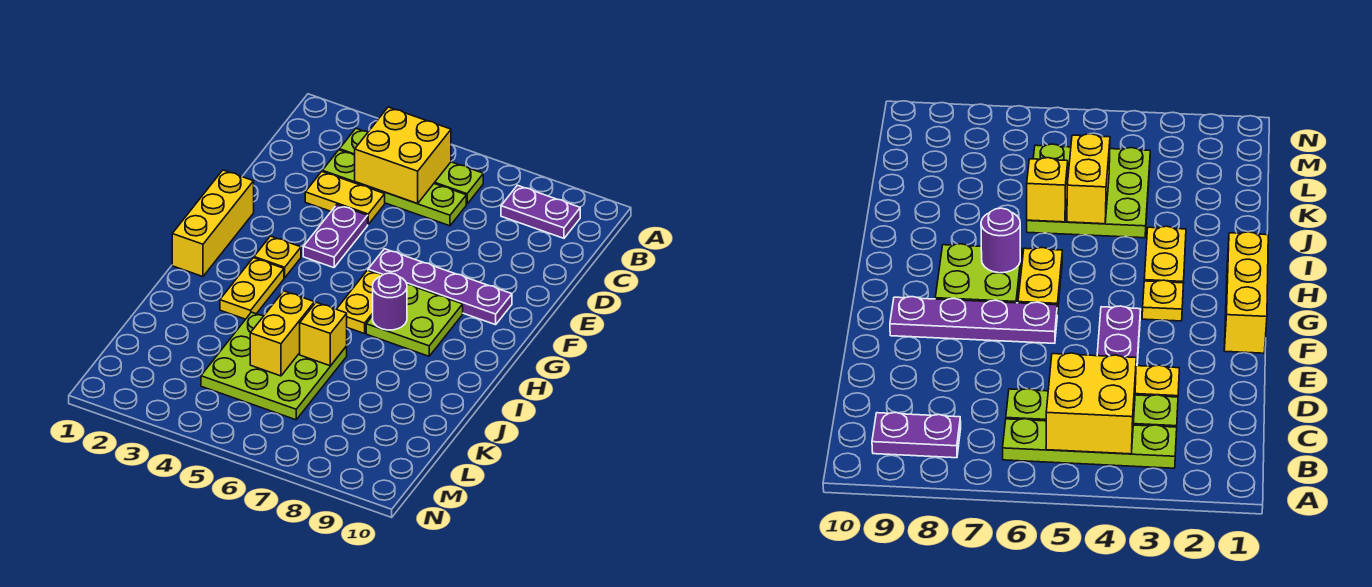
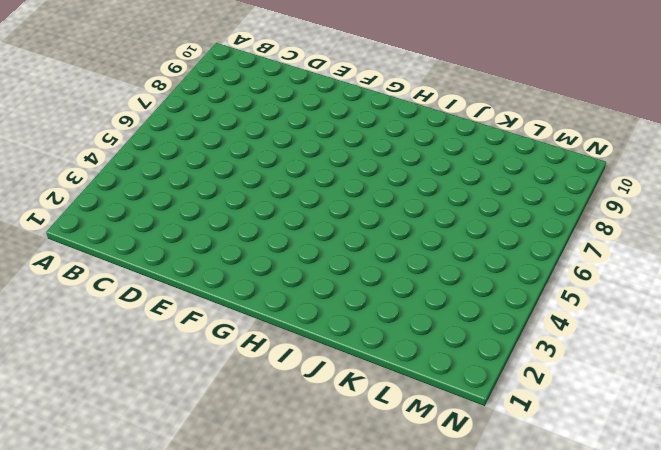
none -> lime plate B3:B6 level 1
none -> purple plate B8:B9 level 1
none -> lime plate C3:C6 level 1

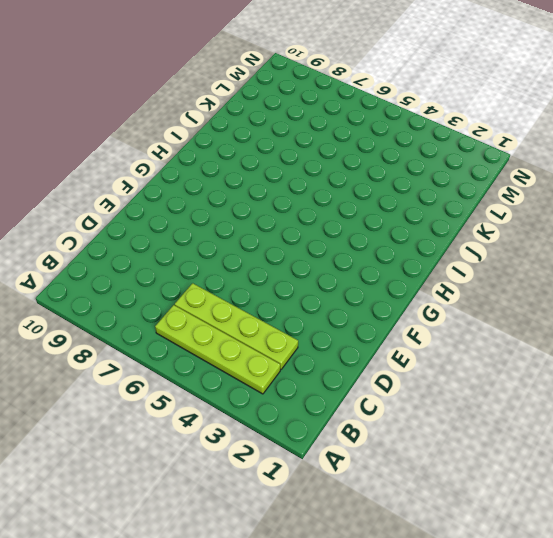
none -> purple plate B8:B9 level 1
none -> yellow plate D3:D4 level 1
none -> purple plate E4:F4 level 1

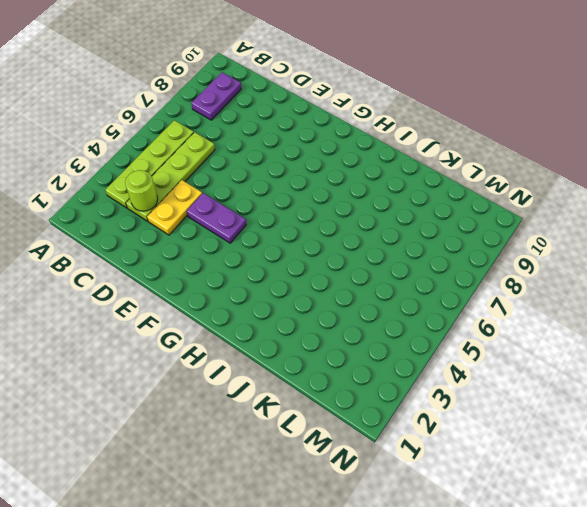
lime round brick C3 level 2 -> none
none -> yellow brick F1:H1 level 1
none -> purple plate F6:F9 level 1
none -> yellow plate G3 level 1

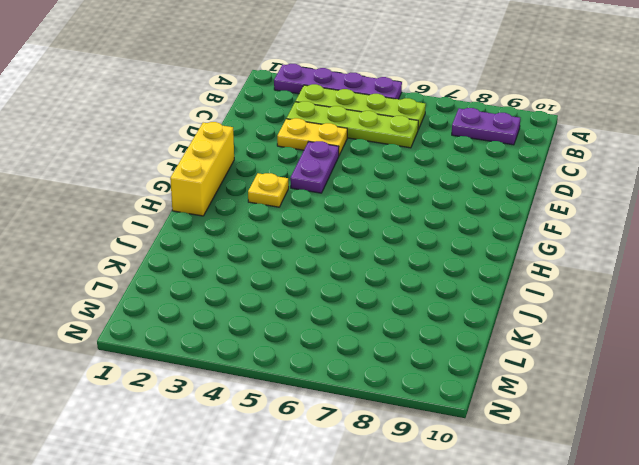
purple plate A2:A5 level 1 -> purple plate F6:F9 level 1
none -> yellow plate G6:H6 level 1
none -> lime plate G7:H8 level 1
none -> yellow plate H3:I3 level 1

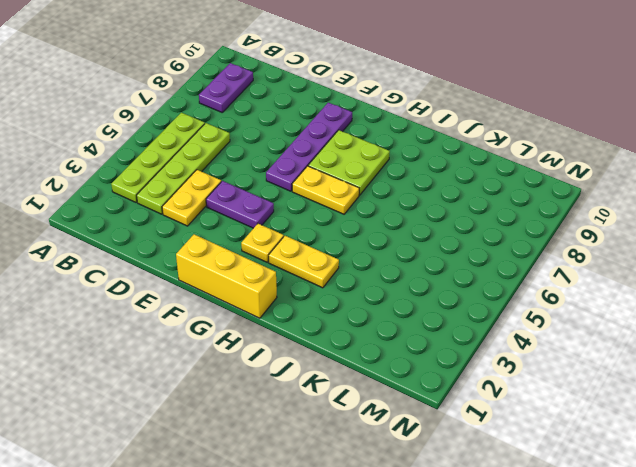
none -> lime plate J4:L6 level 1
none -> yellow brick B4:C5 level 2
none -> purple round brick H7 level 2

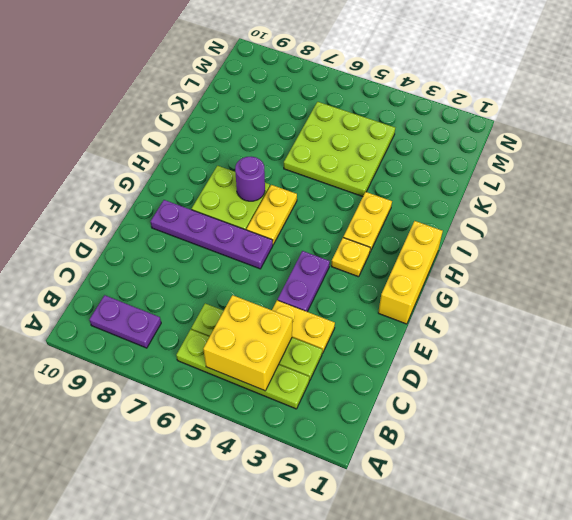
none -> yellow brick J5:K5 level 2
none -> yellow brick J6 level 2

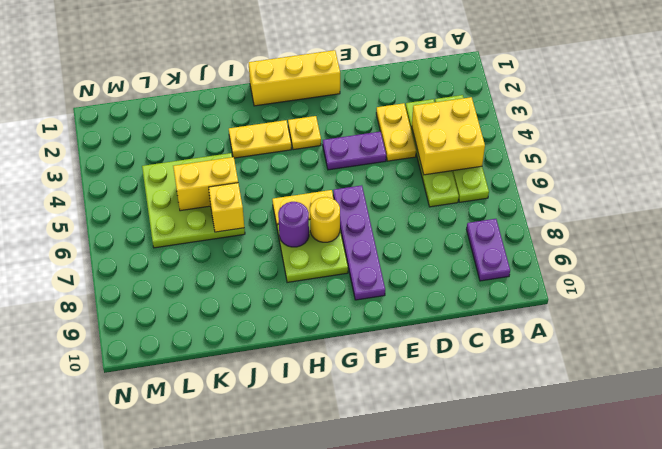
yellow round brick G7 level 2 -> none

